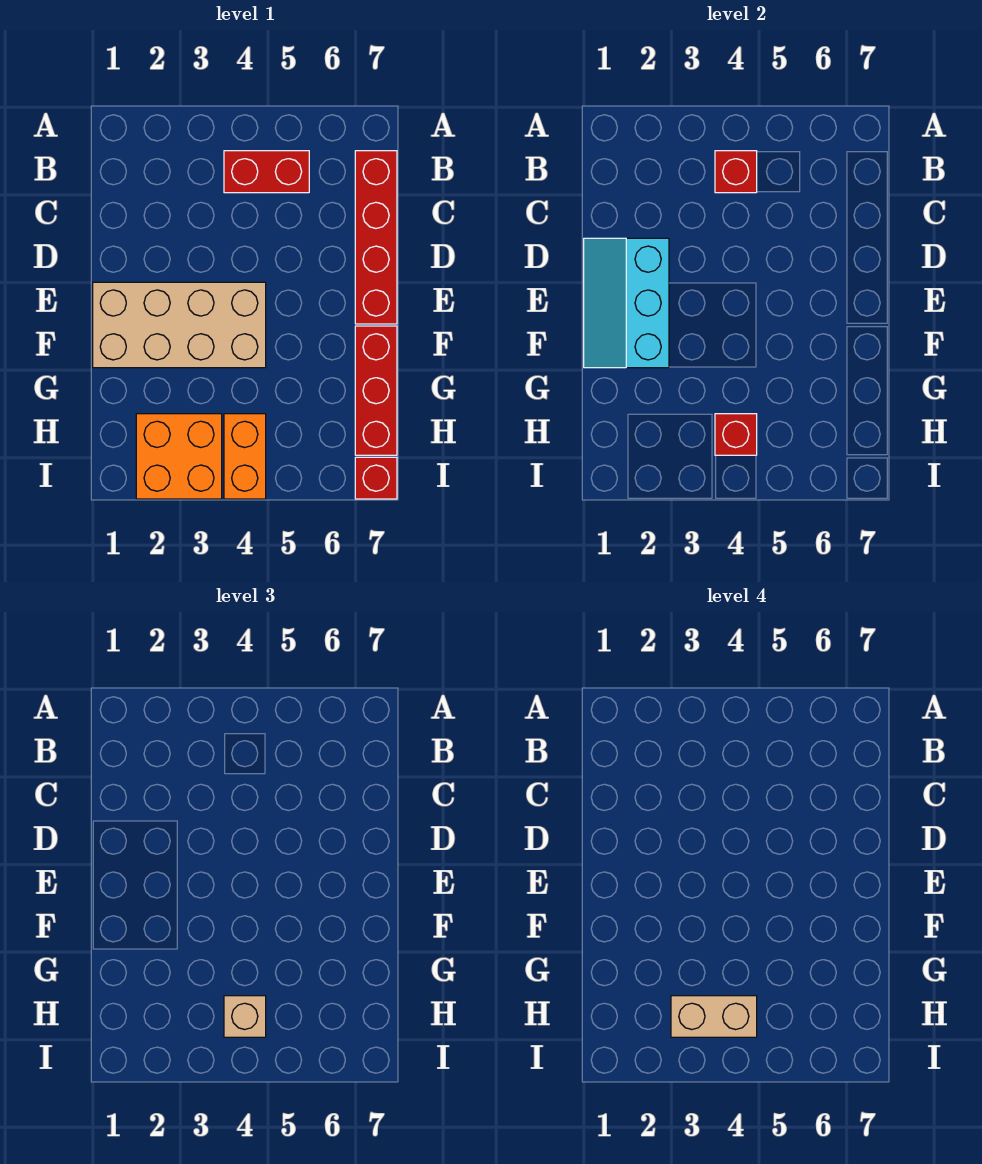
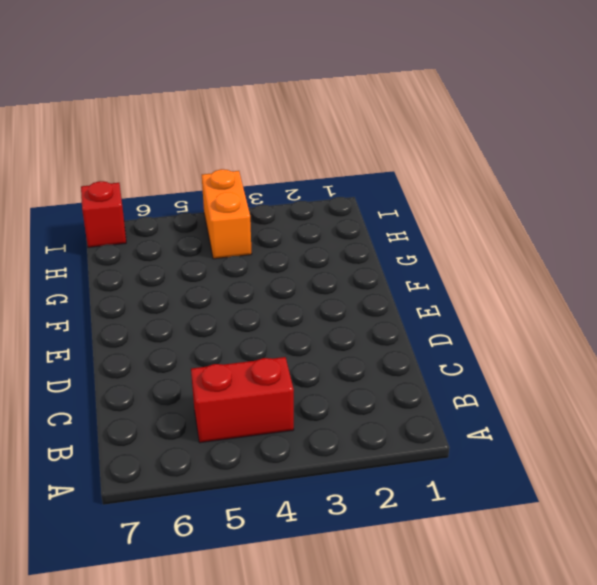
none -> red brick B7:E7 level 1
none -> tan brick E1:F4 level 1
none -> red brick F7:H7 level 1

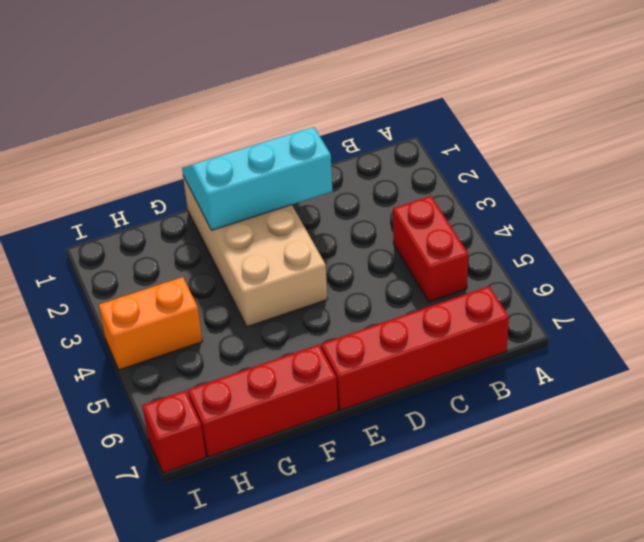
none -> orange brick H2:I3 level 1
none -> red brick B4 level 2
none -> red brick H4 level 2

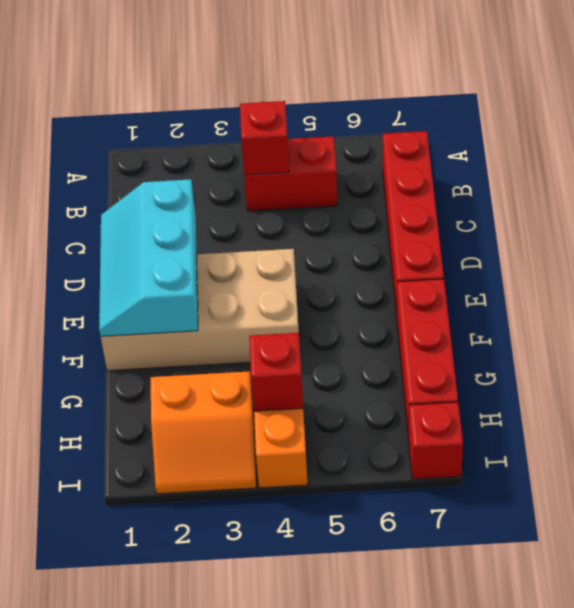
orange slope H2:I3 level 1 top H -> orange brick H2:I3 level 1
none -> tan brick H4 level 3
none -> tan brick H3:H4 level 4

